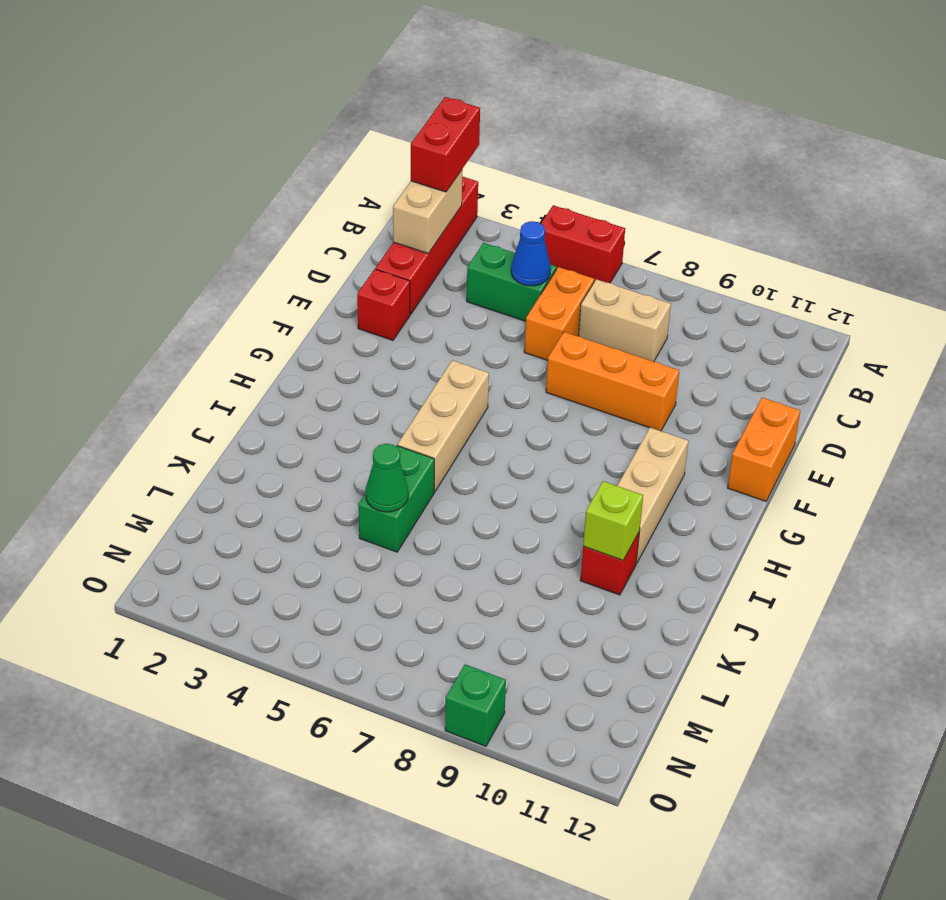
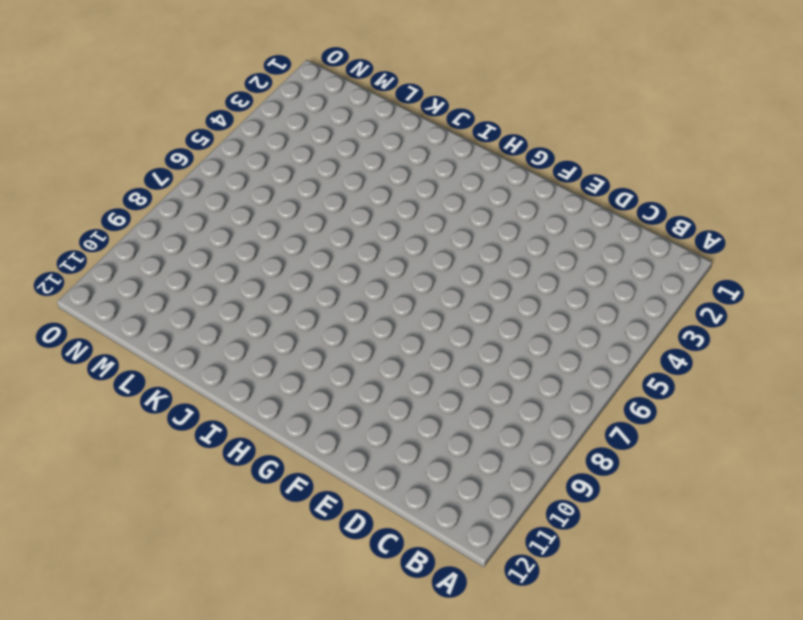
none -> red brick A2:D2 level 1
none -> red brick A5:A6 level 1
none -> green brick C4:C5 level 1

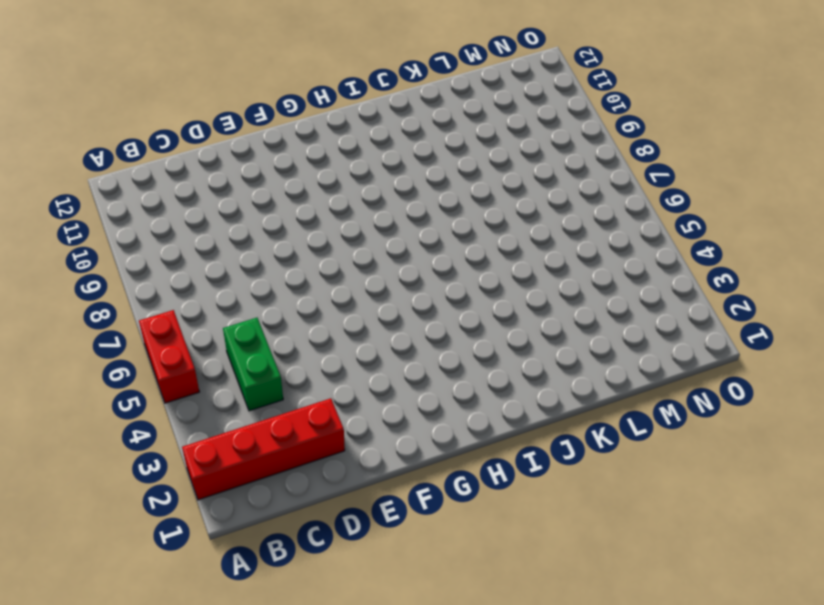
none -> orange brick C6:D6 level 1
none -> tan brick C7:C8 level 1
none -> red brick E2 level 1

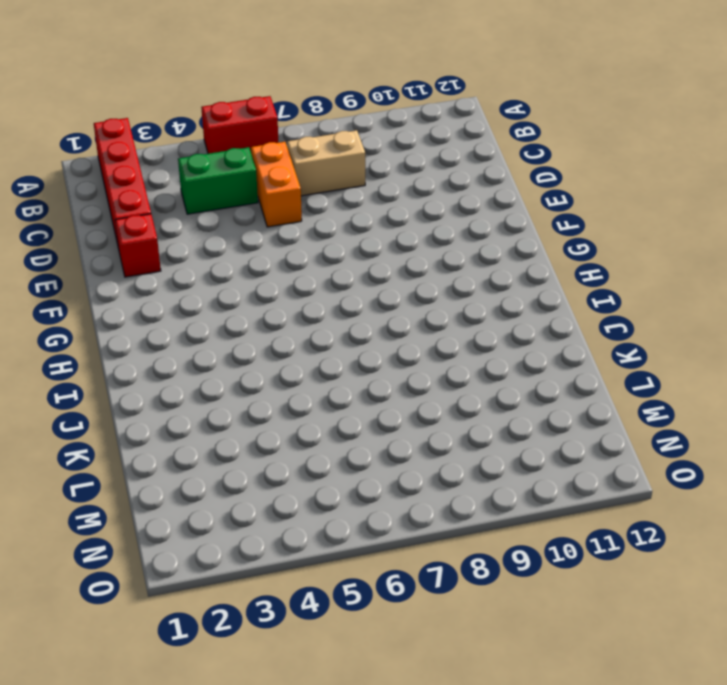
none -> orange brick E7:E9 level 1
none -> orange brick E12:F12 level 1
none -> tan brick G5:I5 level 1

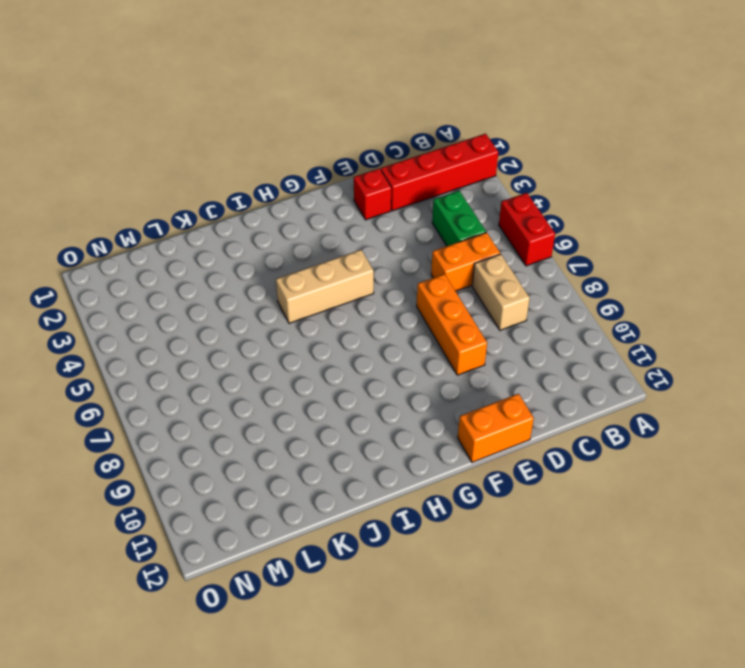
none -> tan brick G10:I10 level 1
none -> green brick J5:K5 level 1
none -> red brick J10 level 1

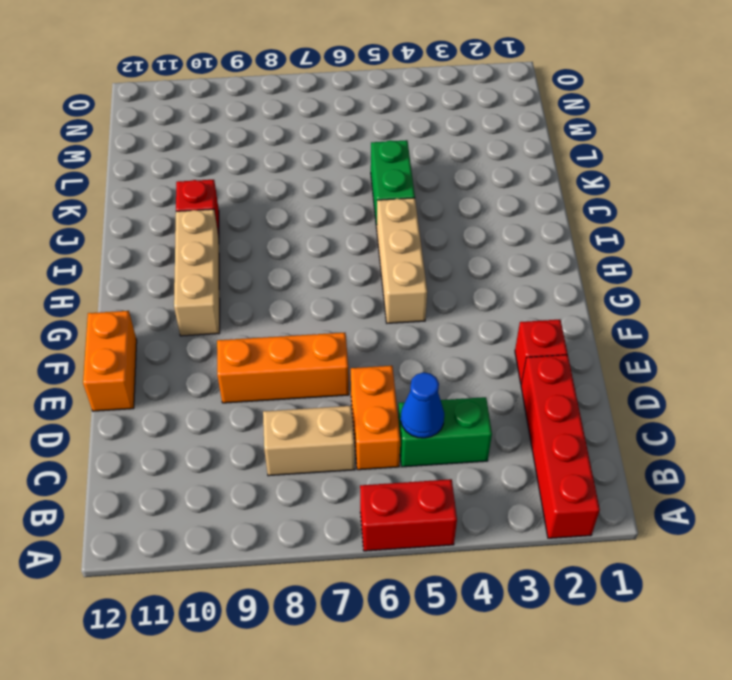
none -> green brick O9 level 1
none -> tan brick B2:C2 level 2
none -> lime brick J10 level 2

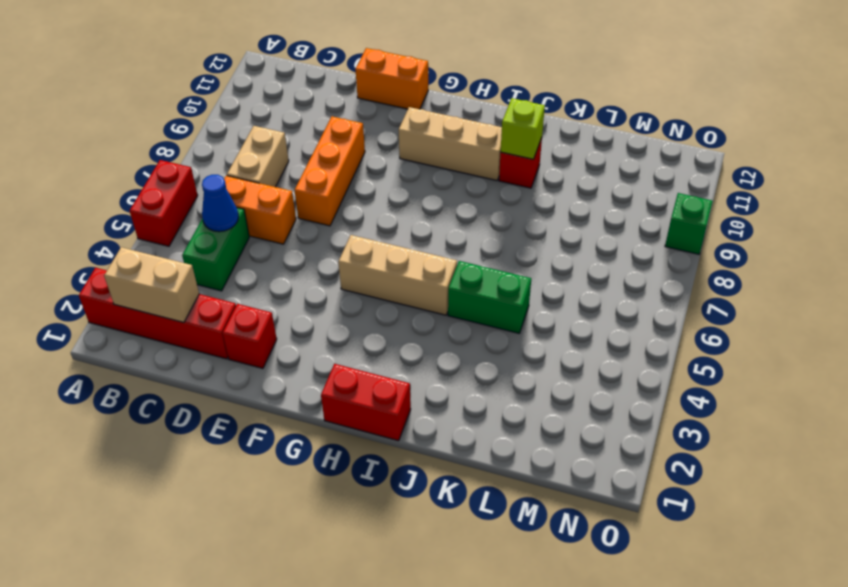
red brick H1:I1 level 1 -> red brick A2:B2 level 3
none -> green cone K5 level 2

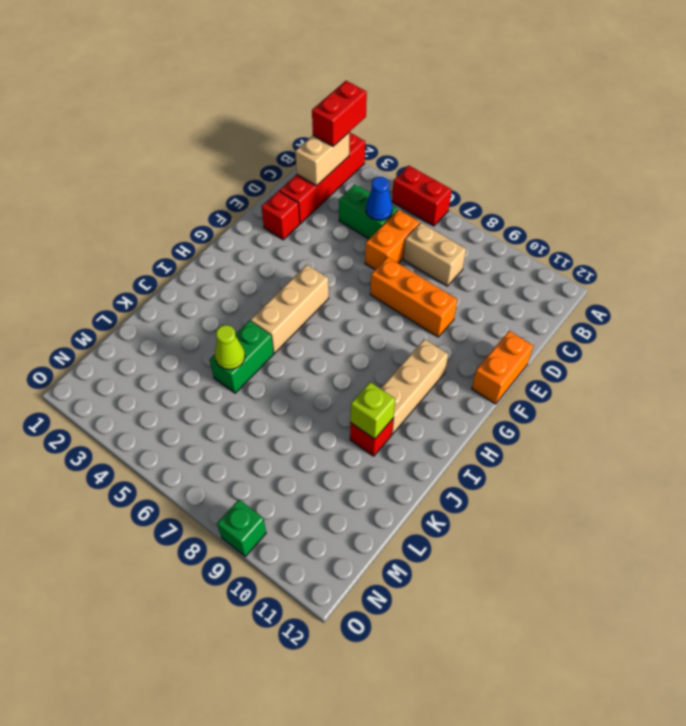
lime cone K5 level 2 -> green cone K5 level 2

